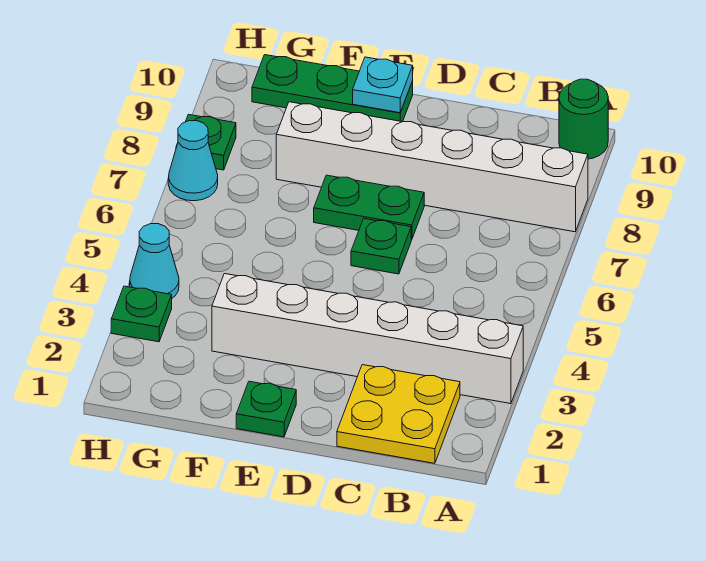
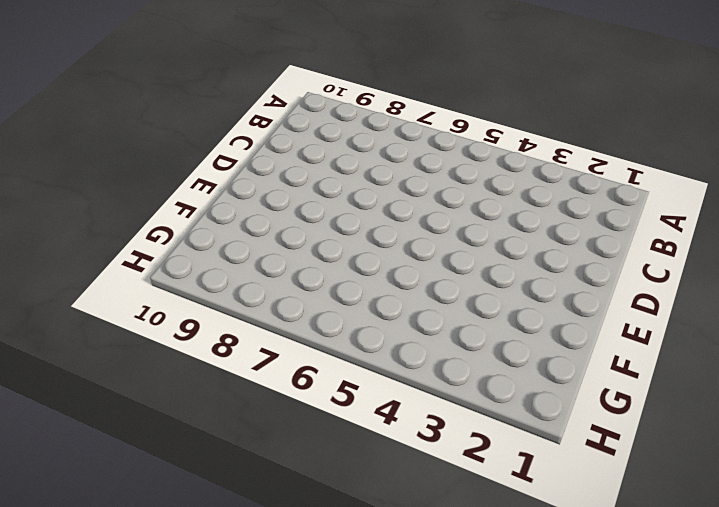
none -> white brick A3:F3 level 1
none -> white brick A8:F8 level 1
none -> green round brick A10 level 1

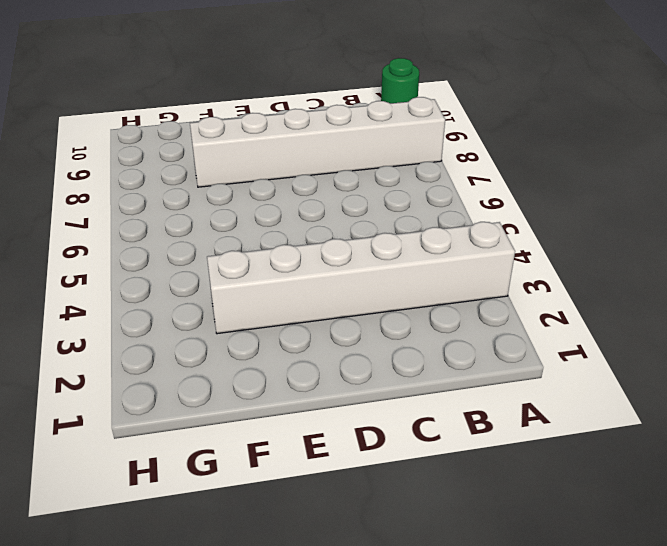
none -> yellow plate B1:C2 level 1
none -> green plate D6 level 1
none -> green plate D7:E7 level 1

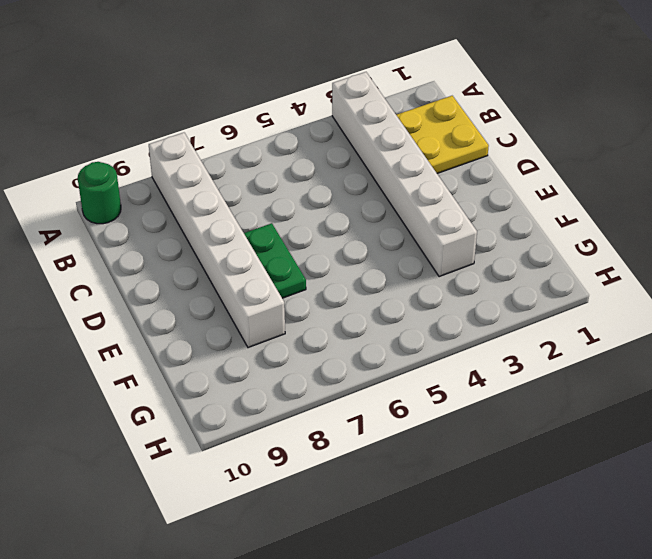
none -> green plate D6 level 1
none -> green plate E1 level 1
none -> green plate E10:G10 level 1

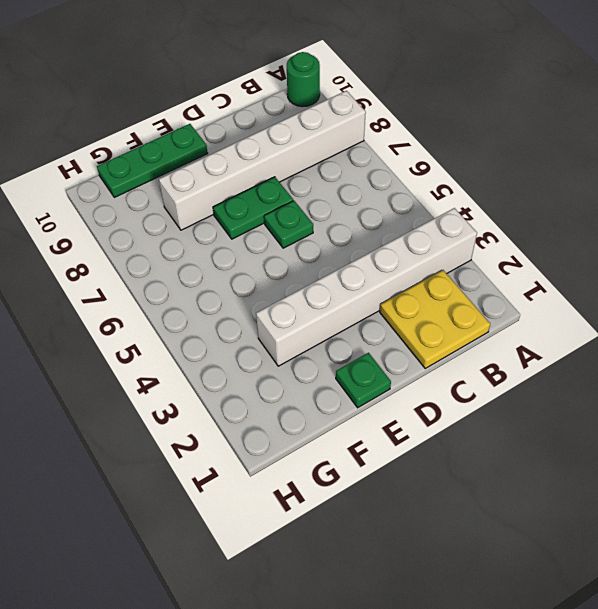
none -> green plate H3 level 1
none -> cyan cone H4 level 1
none -> cyan cone H7 level 1

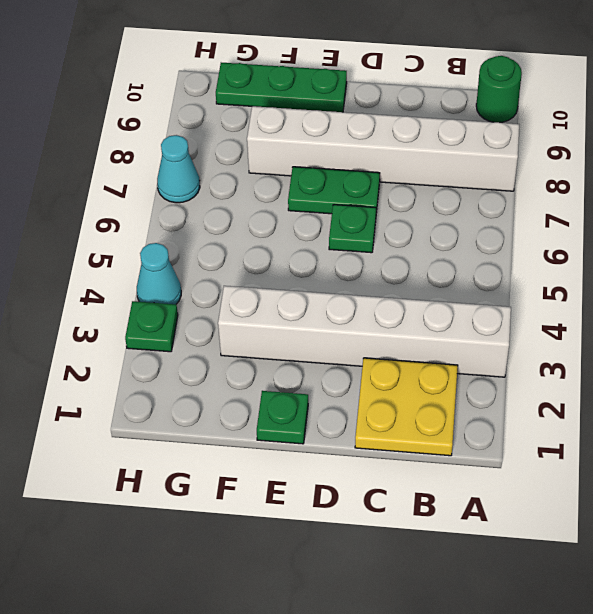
none -> green plate H8 level 1
none -> cyan plate E10 level 2

